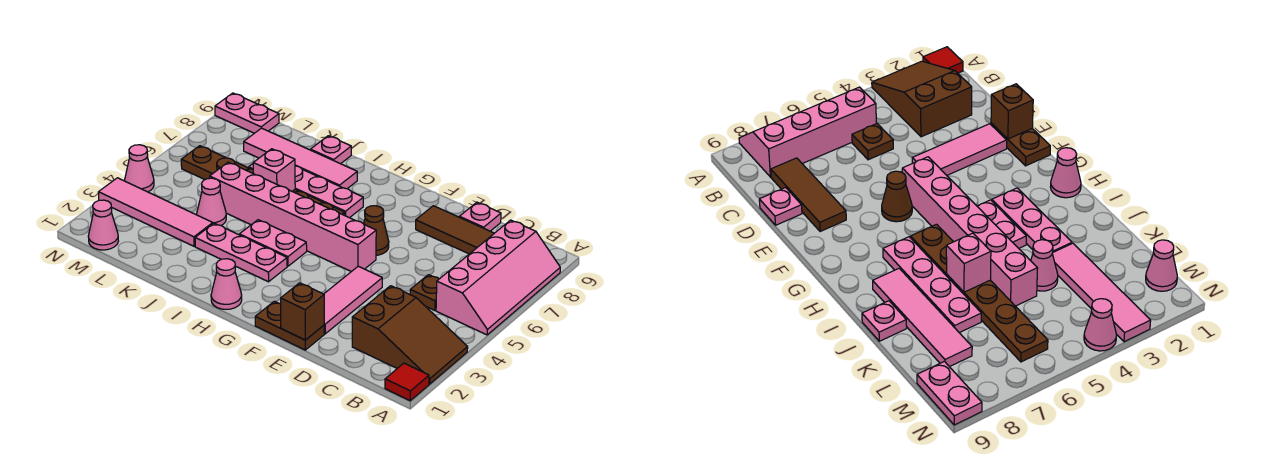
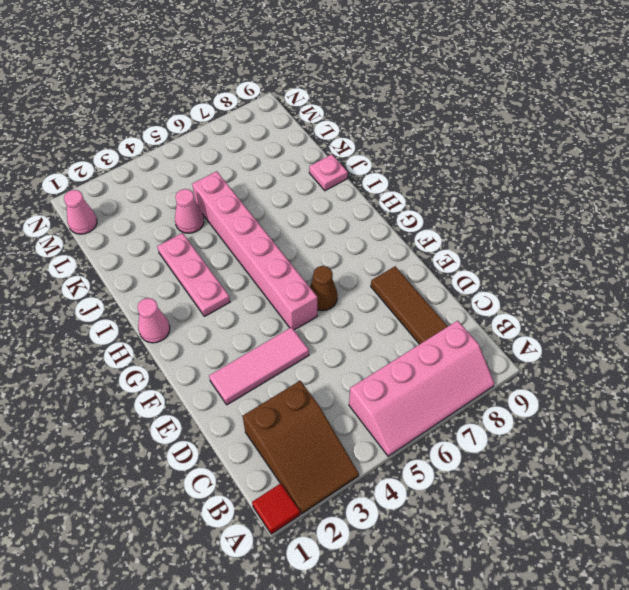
none -> brown plate C5 level 1
none -> pink plate D9 level 1
none -> brown plate E1:F1 level 1

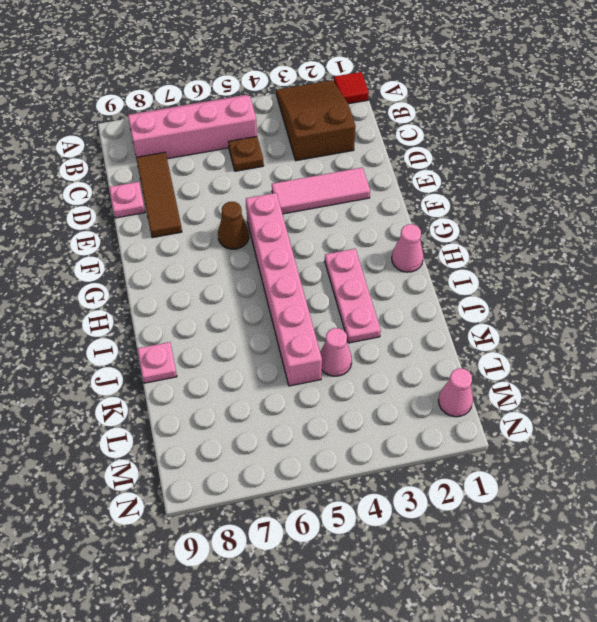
none -> brown plate E1:F1 level 1
none -> pink plate H4:I4 level 1
none -> brown plate H6:M6 level 1

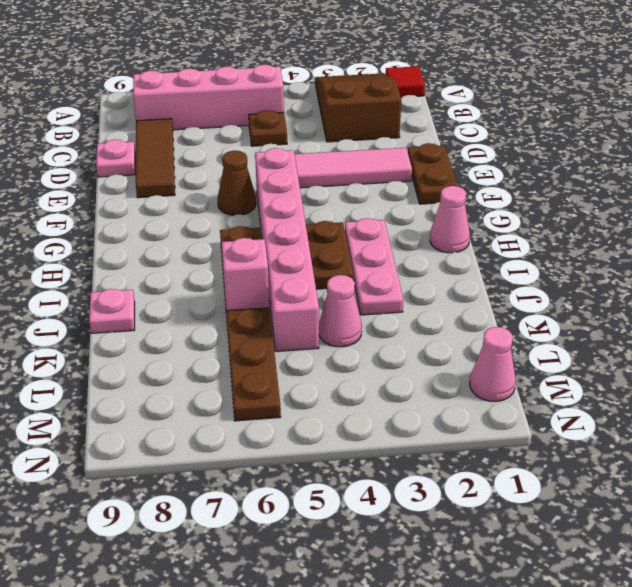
brown plate H4:I4 level 1 -> pink plate H4:I4 level 1
none -> pink plate H7:K7 level 1
none -> pink tile I8:L8 level 1
none -> pink tile K3:N3 level 1

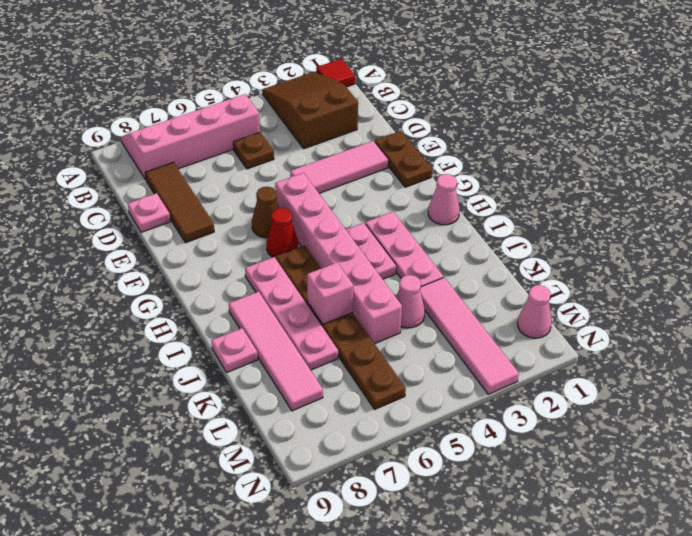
red cone G6 level 1 -> none
none -> pink plate M9:N9 level 1
none -> pink cone N4 level 1
none -> brown brick E1 level 2

